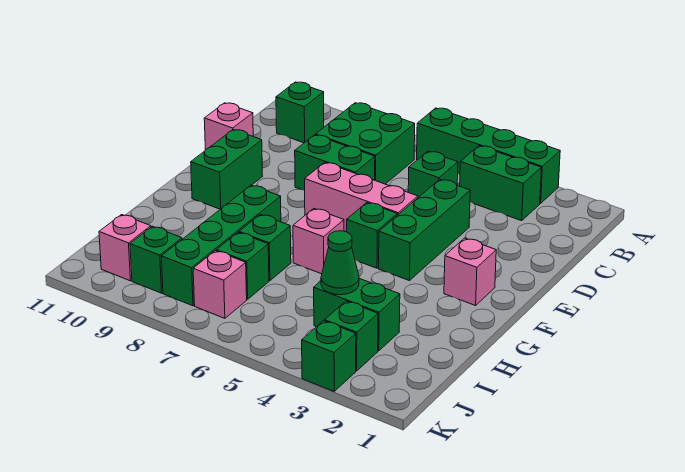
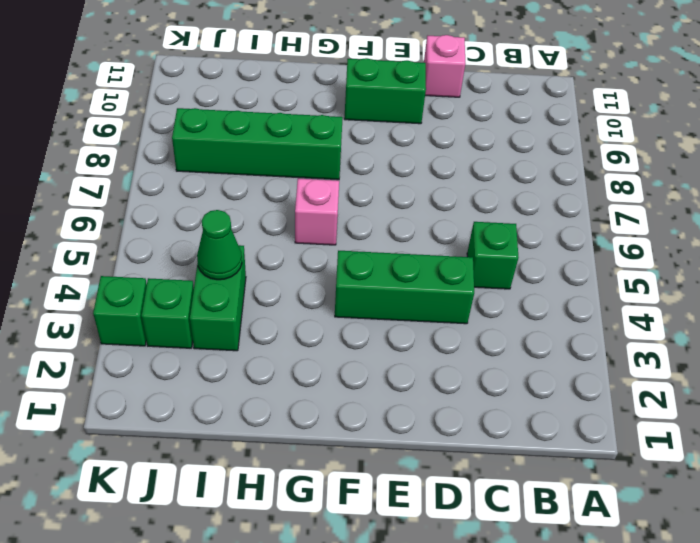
none -> green brick A3:A6 level 1
none -> green brick B3:B4 level 1
none -> green brick B7:C8 level 1

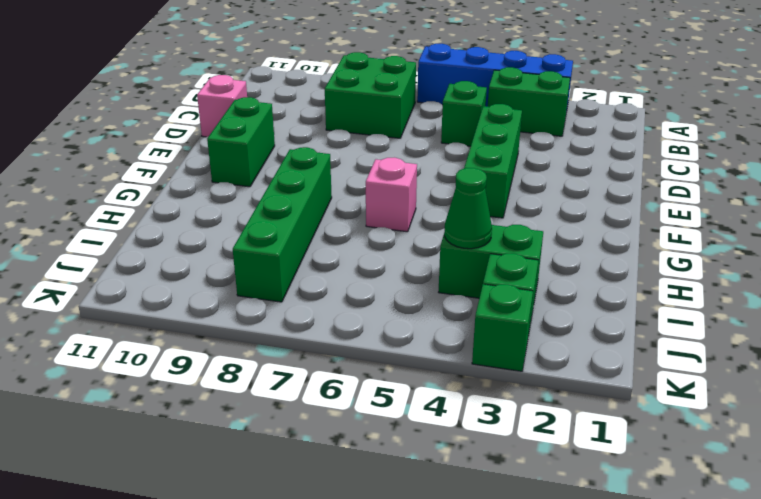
blue brick A3:A6 level 1 -> green brick A3:A6 level 1
none -> green brick B10 level 1
none -> green brick D7:D8 level 1
none -> pink brick E5:E7 level 1

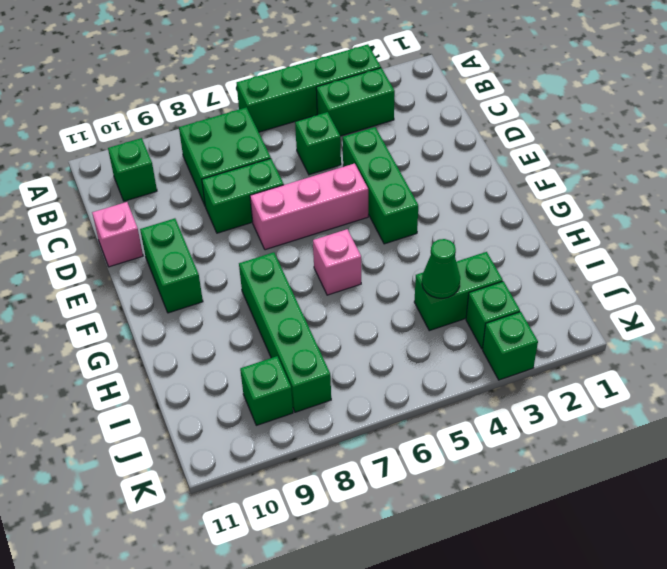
none -> pink brick F2 level 1
none -> green brick F5 level 1
none -> green brick H7 level 1

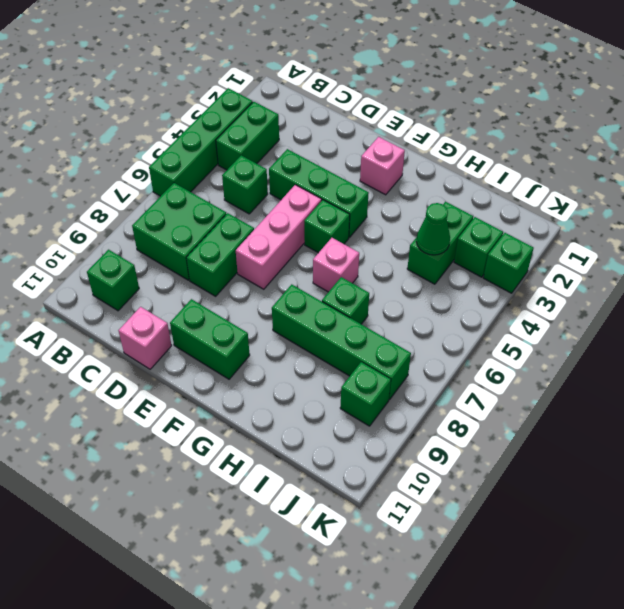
none -> green brick I7 level 1
none -> pink brick J7 level 1
none -> pink brick J10 level 1

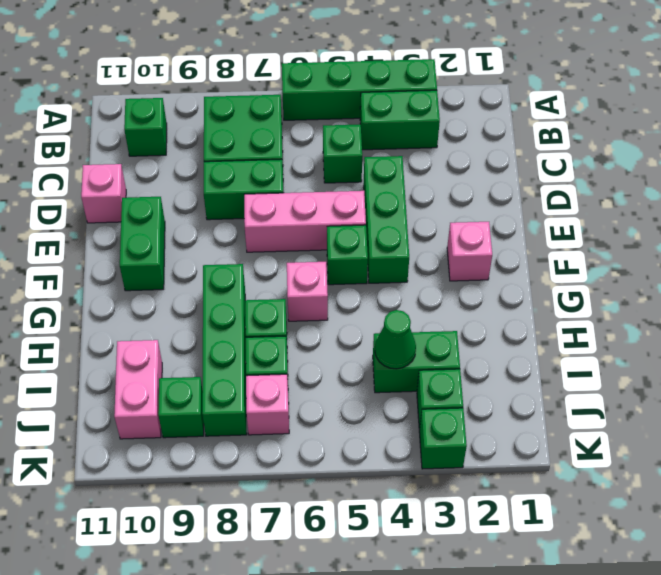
pink brick I10:J10 level 1 -> pink brick J10 level 1

